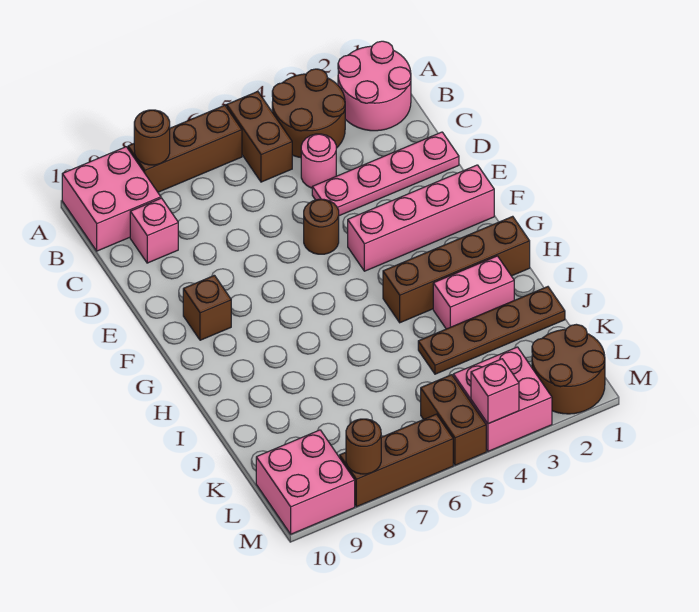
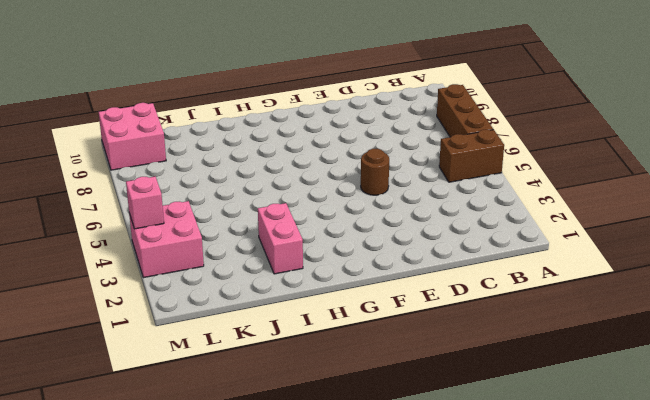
none -> pink round brick A1:B2 level 1
none -> brown round brick A3:B4 level 1
none -> pink brick A9:B10 level 1

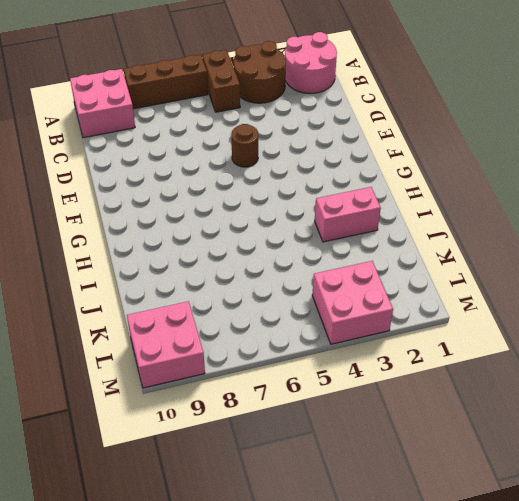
none -> pink round brick C4 level 1
none -> pink brick C9 level 1
none -> pink plate D1:D4 level 1

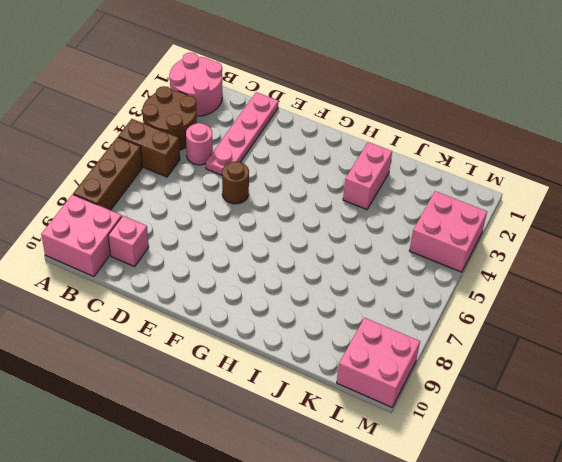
none -> pink brick F1:F4 level 1
none -> brown brick F9 level 1
none -> brown brick H1:H4 level 1

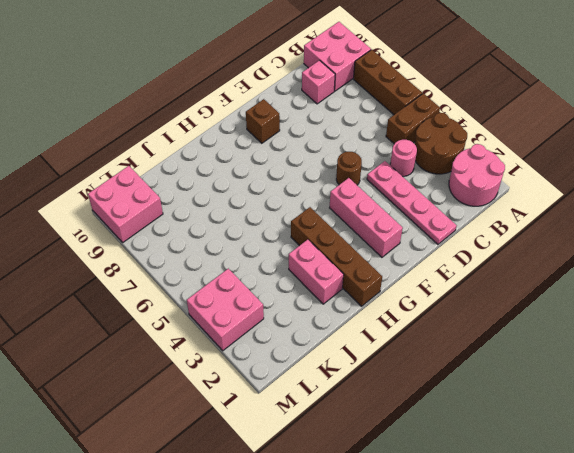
pink brick F2:F4 level 1 -> pink brick F1:F4 level 1
none -> brown plate J1:J4 level 1
none -> brown round brick L1:M2 level 1
none -> brown brick L5:M5 level 1

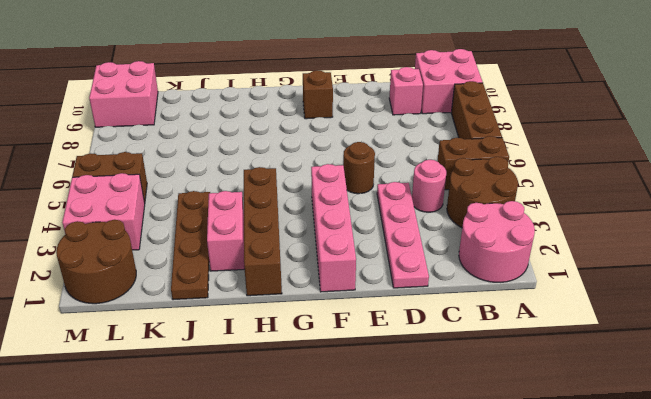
none -> brown brick M6:M8 level 1
none -> brown round brick A8 level 2
none -> pink brick M4 level 2

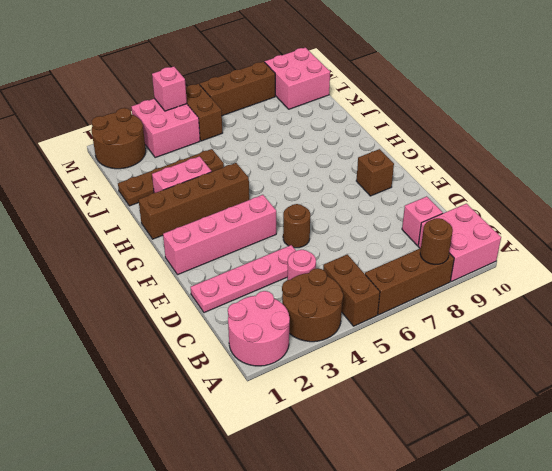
none -> brown round brick M8 level 2

